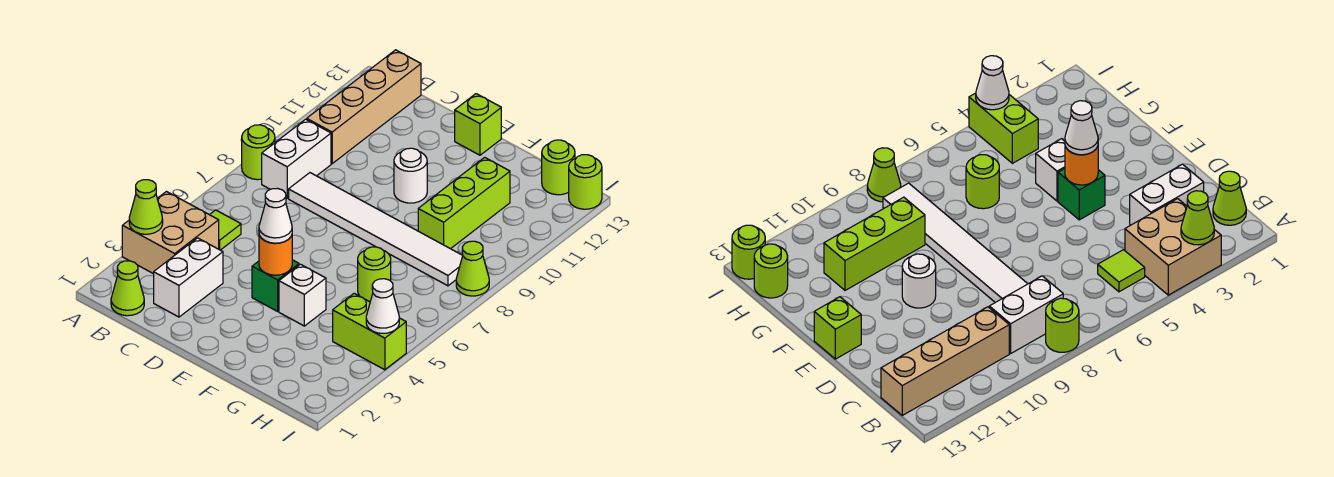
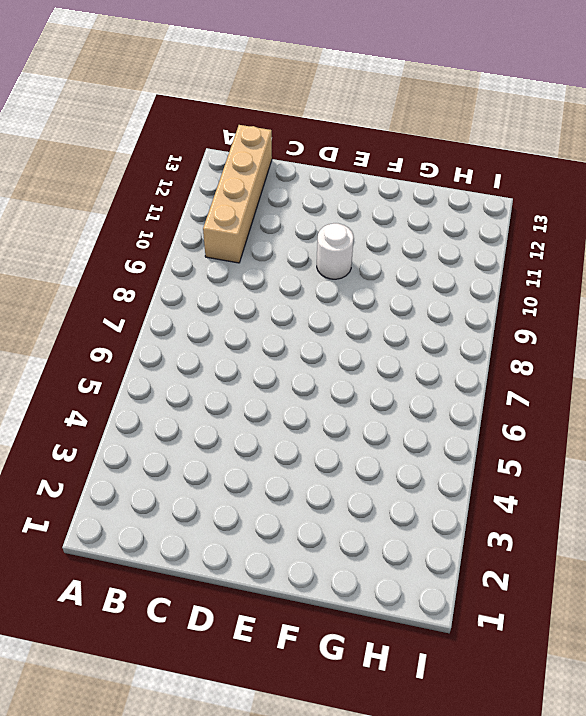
none -> tan brick A3:B4 level 1
none -> lime round brick A8 level 1
none -> lime cone B1 level 1

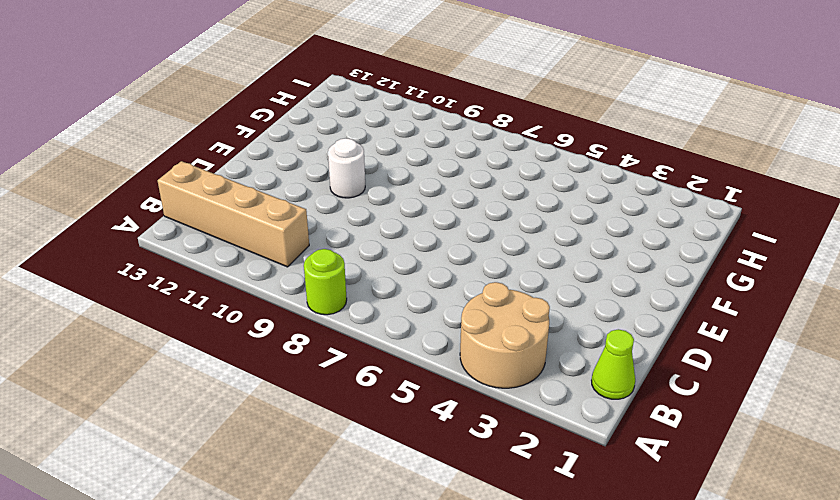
tan round brick A3:B4 level 1 -> tan brick A3:B4 level 1
none -> lime tile B5 level 1
none -> white brick B8:B9 level 1
none -> white brick C2:C3 level 1

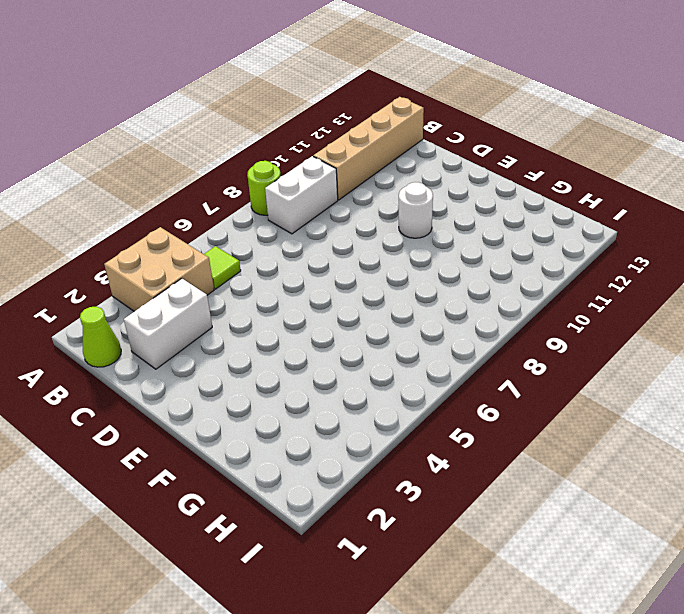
none -> white tile C8:H8 level 1
none -> green brick E4 level 1
none -> lime brick E13 level 1

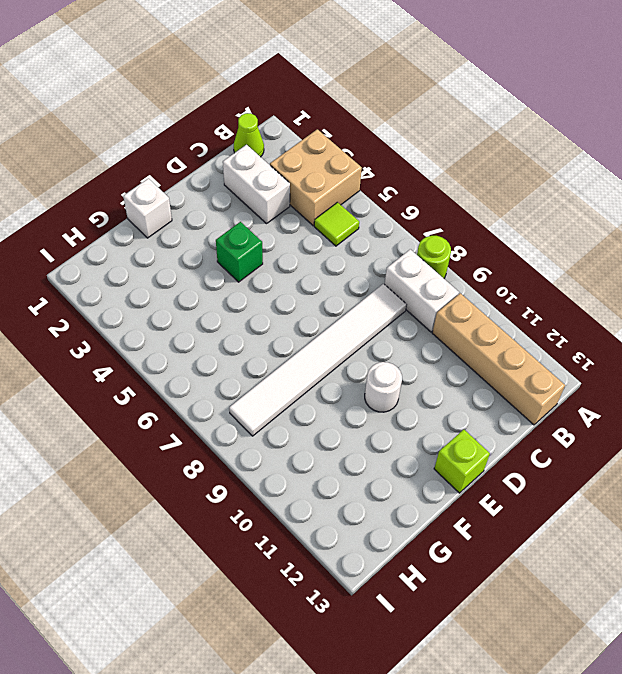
white brick F1 level 1 -> white brick F4 level 1
none -> lime round brick G6 level 1
none -> lime brick G9:G11 level 1
none -> lime brick H4:I4 level 1

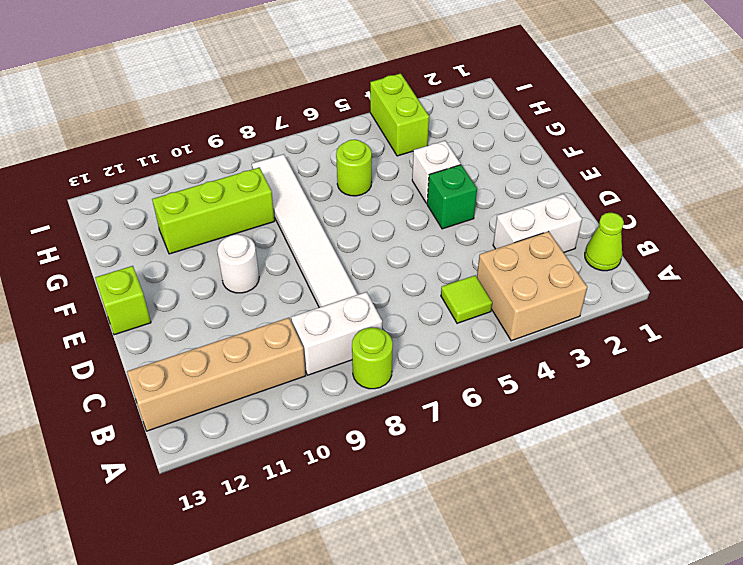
none -> lime round brick H13 level 1
none -> lime cone I8 level 1
none -> lime round brick I13 level 1

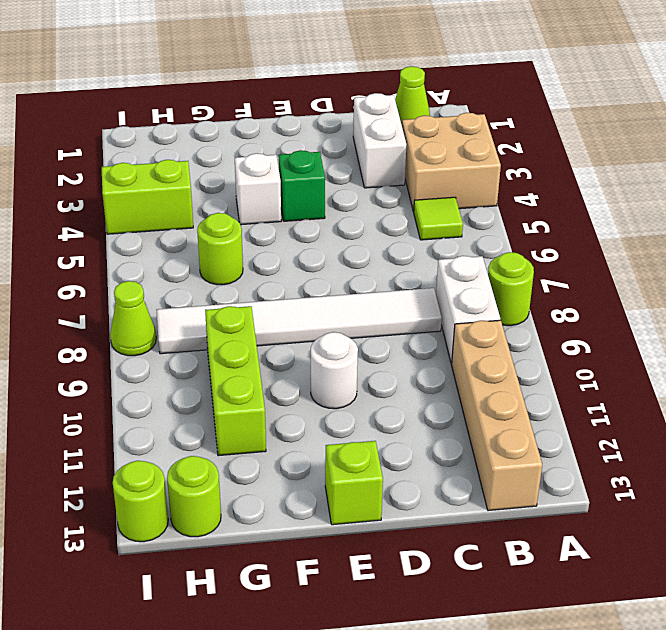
none -> lime cone A3 level 2
none -> orange round brick E4 level 2
none -> white cone I4 level 2

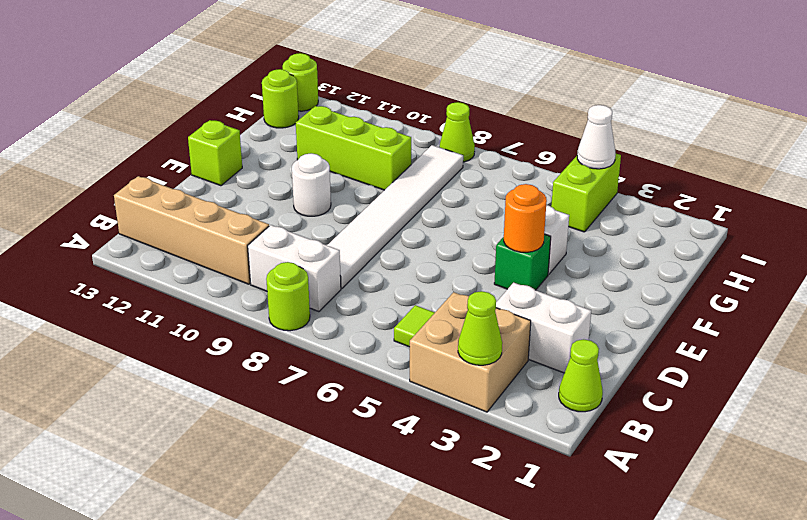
none -> lime round brick G6 level 1
none -> white cone E4 level 3

